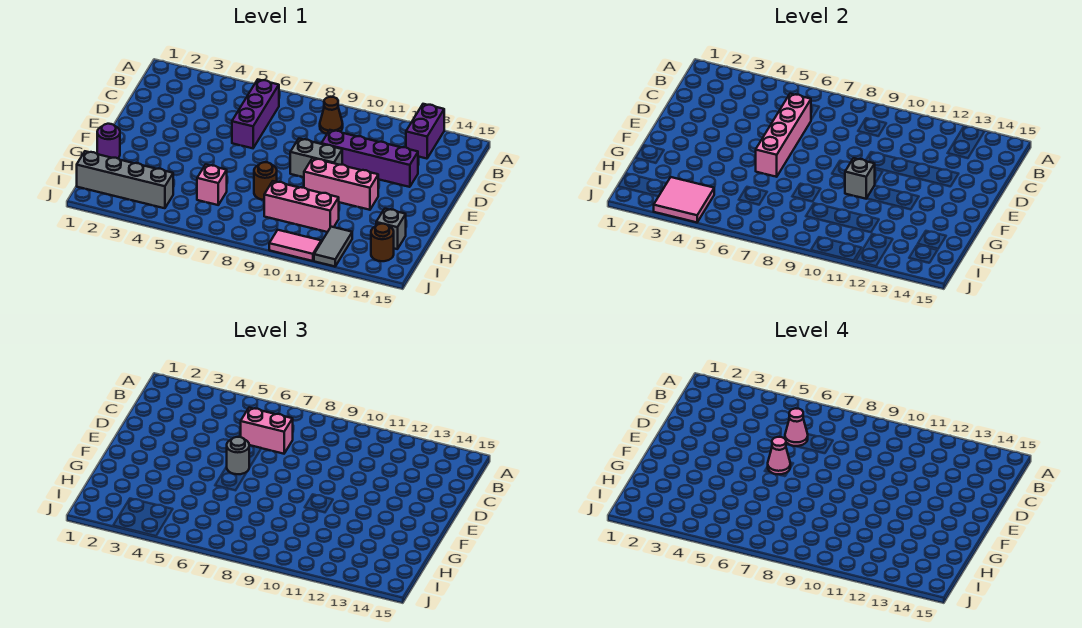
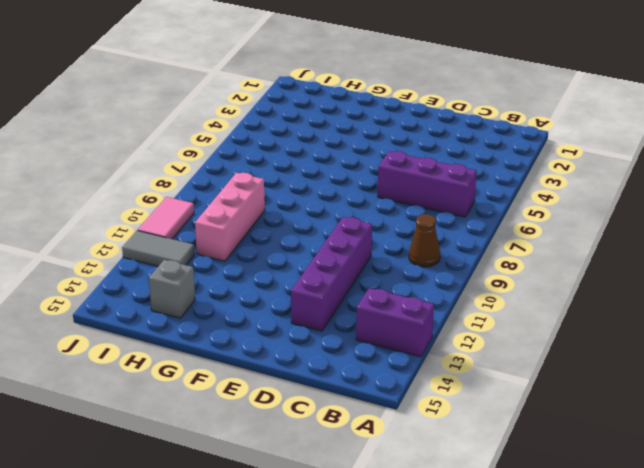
none -> grey brick E9:E10 level 1
none -> pink brick F10:F12 level 1
none -> purple round brick G1 level 1

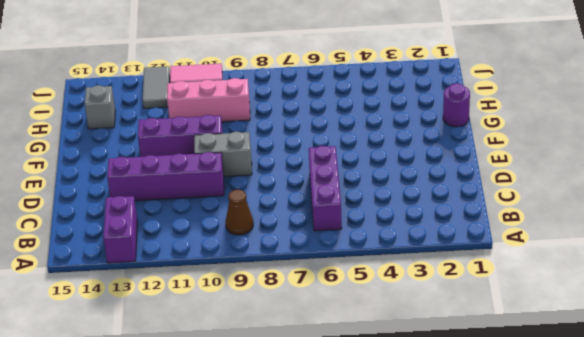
purple brick F10:F12 level 1 -> pink brick F10:F12 level 1
none -> brown round brick G8 level 1
none -> pink brick H6 level 1
none -> grey brick I1:I4 level 1

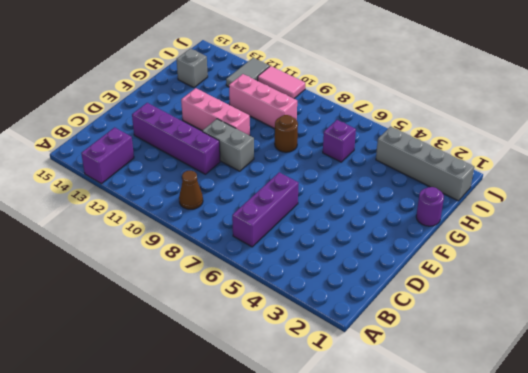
purple brick H6 level 1 -> pink brick H6 level 1
none -> brown round brick I14 level 1
none -> pink brick C6:F6 level 2
none -> grey brick F10 level 2

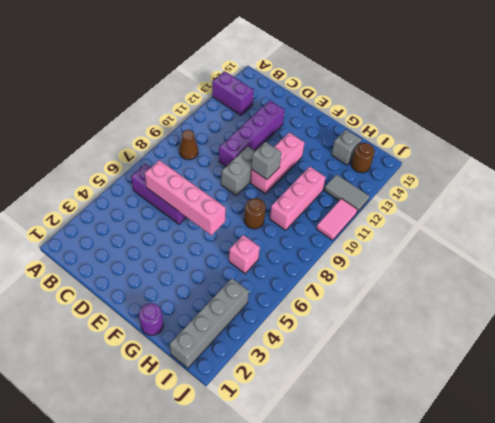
none -> pink tile I3:J4 level 2
none -> pink brick C6:C7 level 3
none -> grey round brick E6 level 3

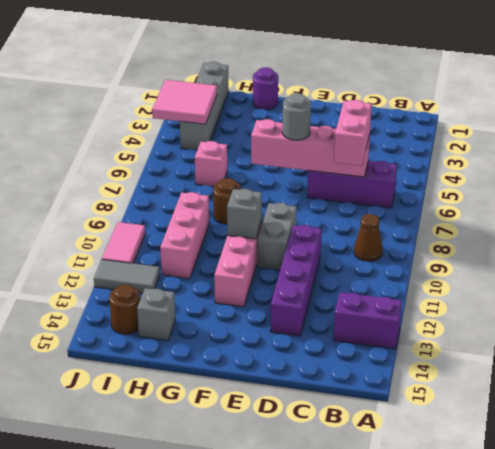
none -> pink cone C6 level 4
none -> pink cone E6 level 4

